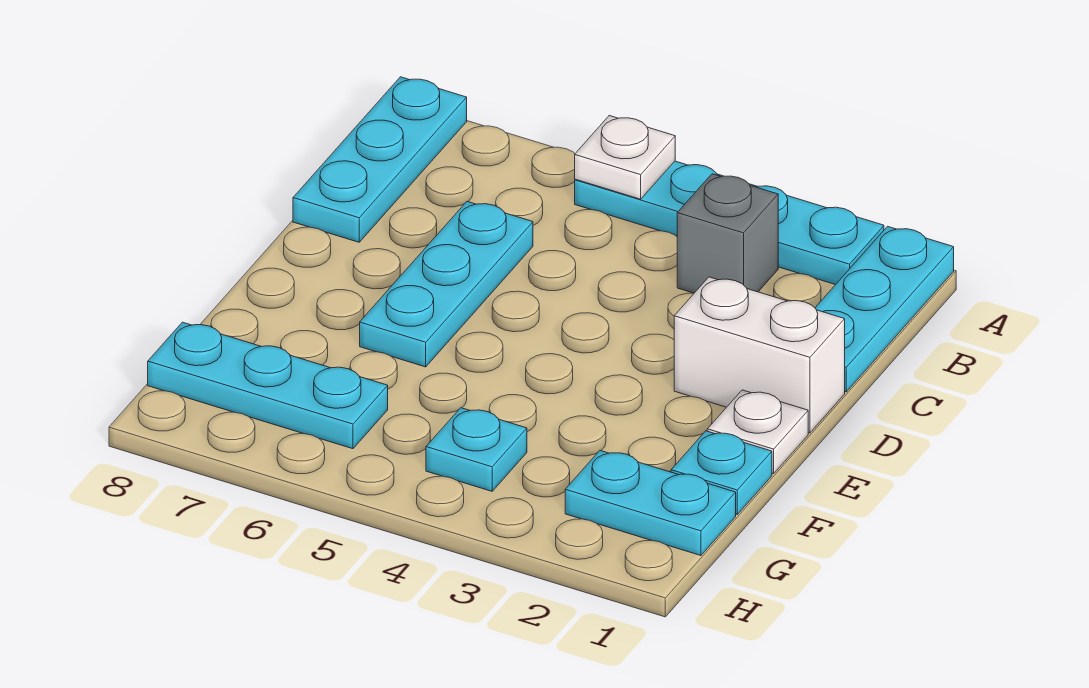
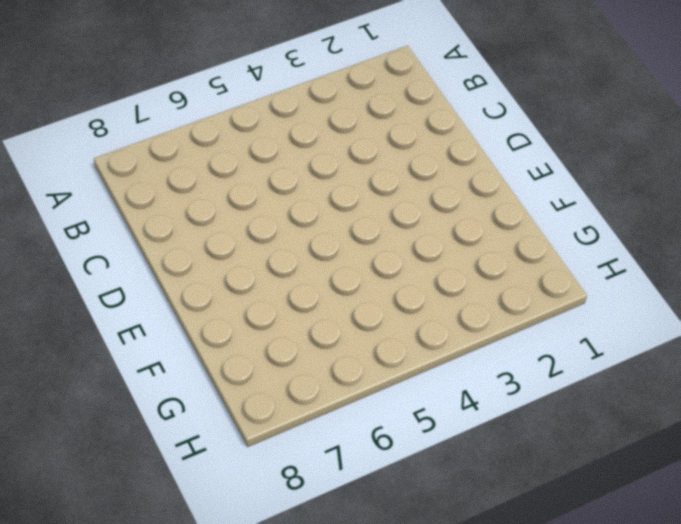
none -> cyan plate A1:C1 level 1
none -> cyan plate A2:A5 level 1
none -> cyan plate A8:C8 level 1

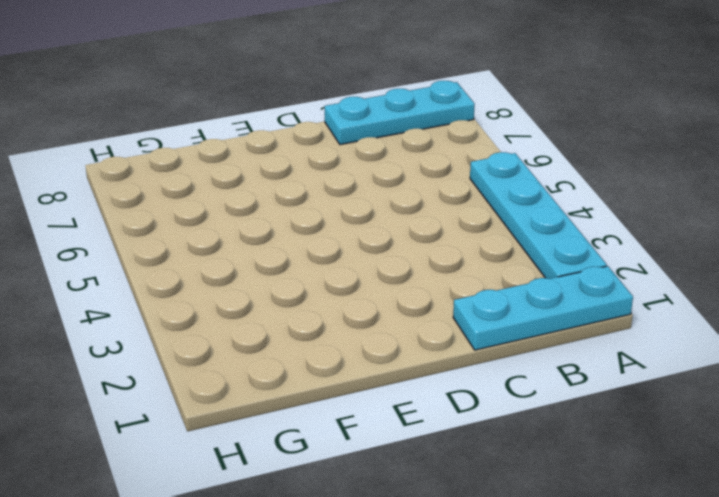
none -> grey brick B3 level 1
none -> cyan plate C6:E6 level 1
none -> white brick D1:D2 level 1

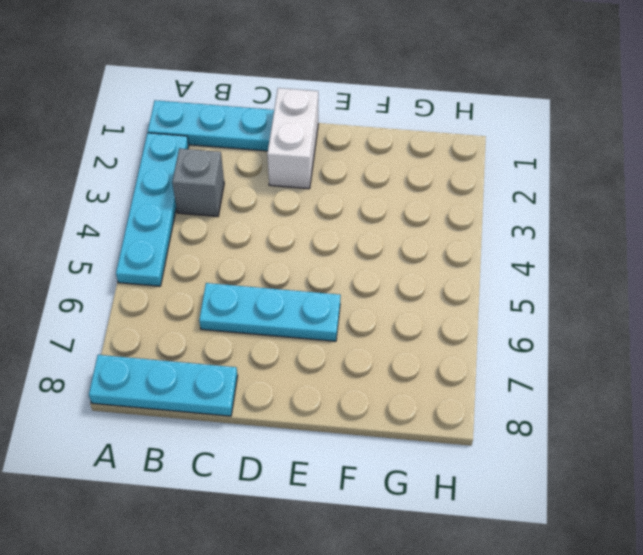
none -> white plate E1 level 1
none -> cyan plate F1 level 1
none -> cyan plate G1:G2 level 1

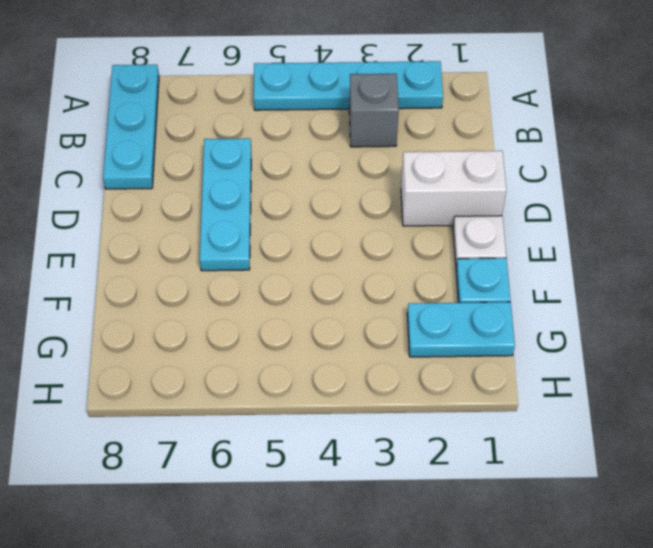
none -> cyan plate A1:C1 level 1
none -> cyan plate G4 level 1
none -> cyan plate G6:G8 level 1

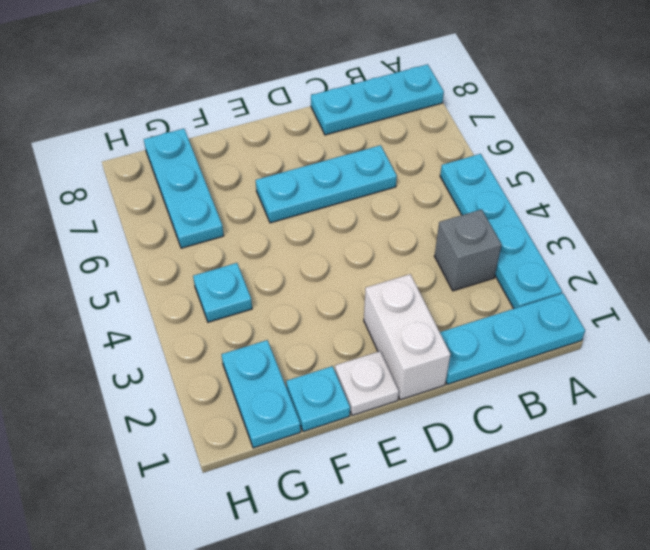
none -> white plate A5 level 2

